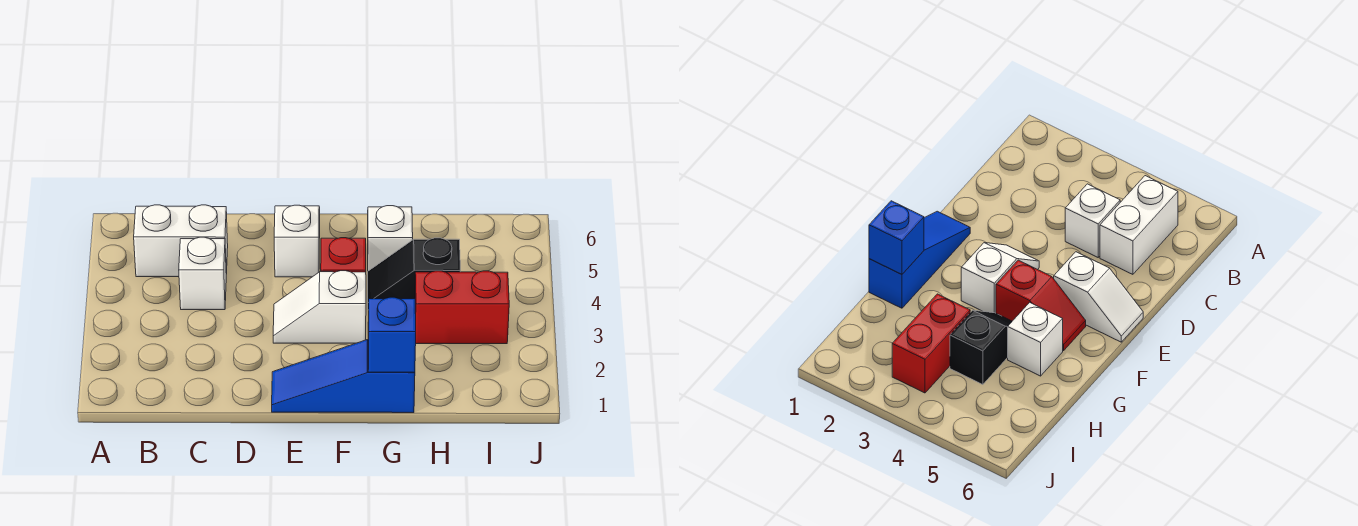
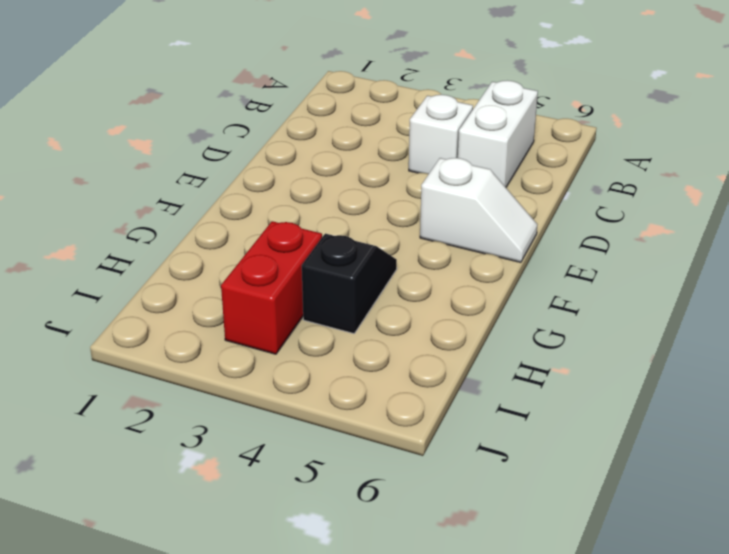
none -> blue slope E1:G1 level 1 top G
none -> white slope E3:F3 level 1 top F

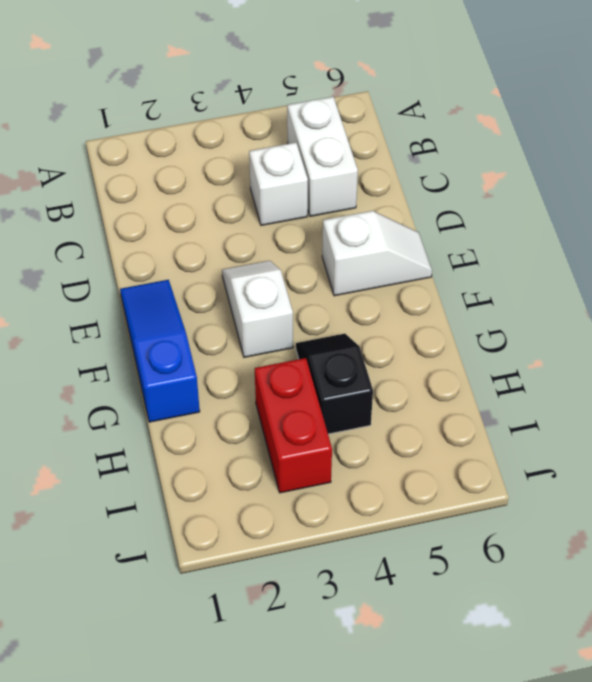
none -> red slope F4:F5 level 1 top 4
none -> white brick G5 level 1

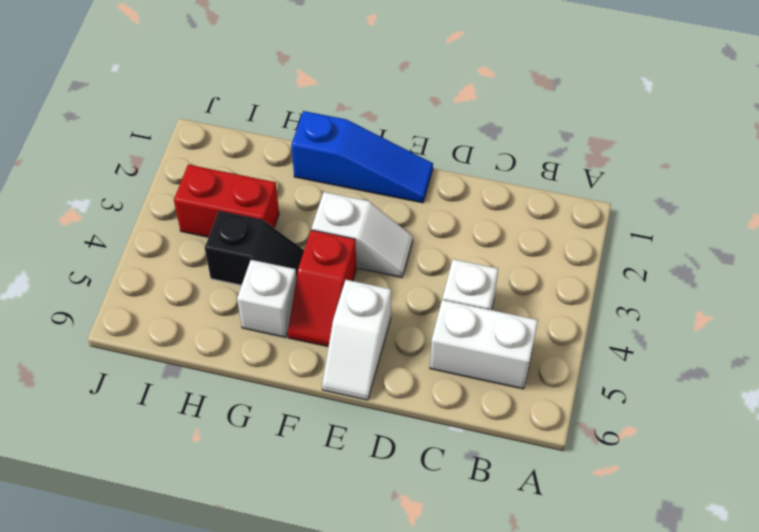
none -> blue brick G1 level 2

